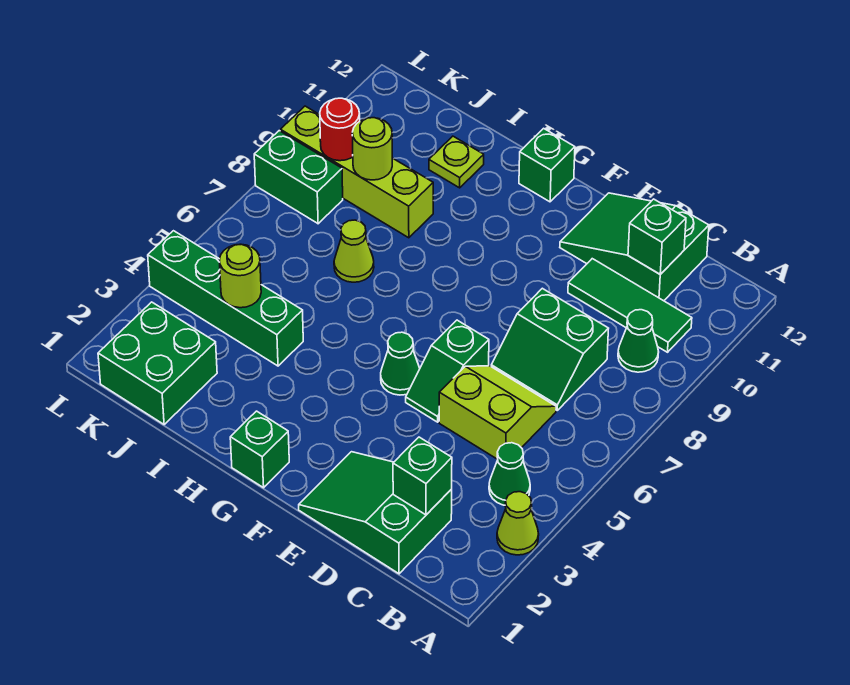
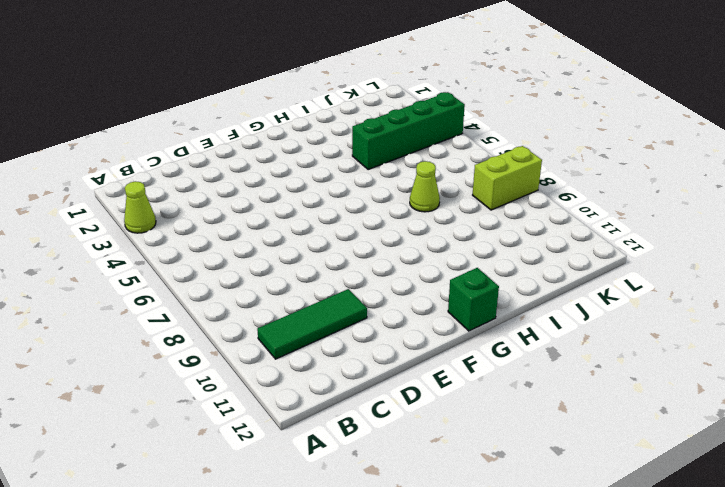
lime brick K8:L8 level 1 -> green brick K8:L8 level 1
none -> green cone B4 level 1
none -> green cone B9 level 1
none -> green slope C1:E2 level 1 top C

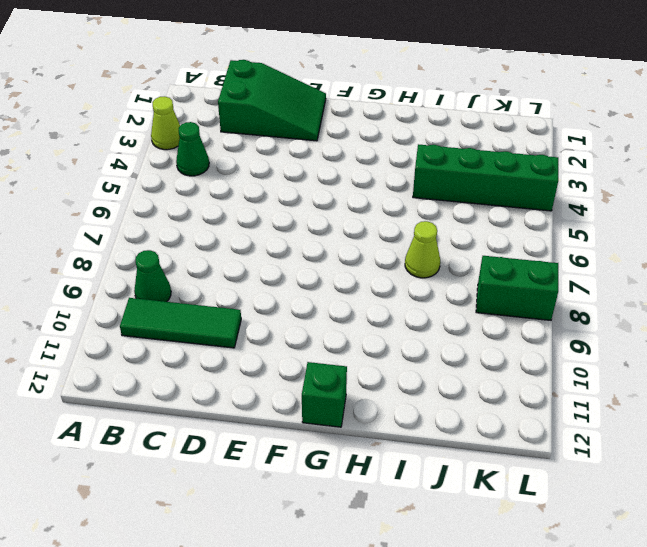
none -> lime slope C5:D6 level 1 top 5
none -> green slope C7:D8 level 1 top 8
none -> green slope C11:E12 level 1 top C

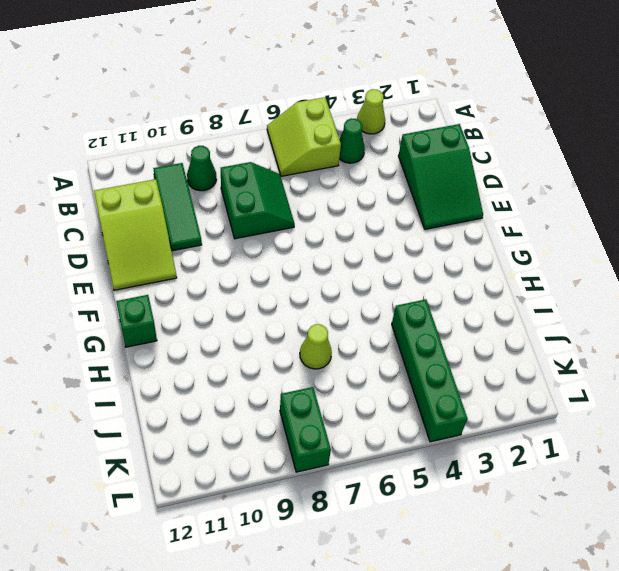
lime slope A5:B6 level 1 top 5 -> lime slope C5:D6 level 1 top 5
lime slope C11:E12 level 1 top C -> green slope C11:E12 level 1 top C
none -> green slope E5:E6 level 1 top 6
none -> green cone F5 level 1
none -> green brick G1 level 1

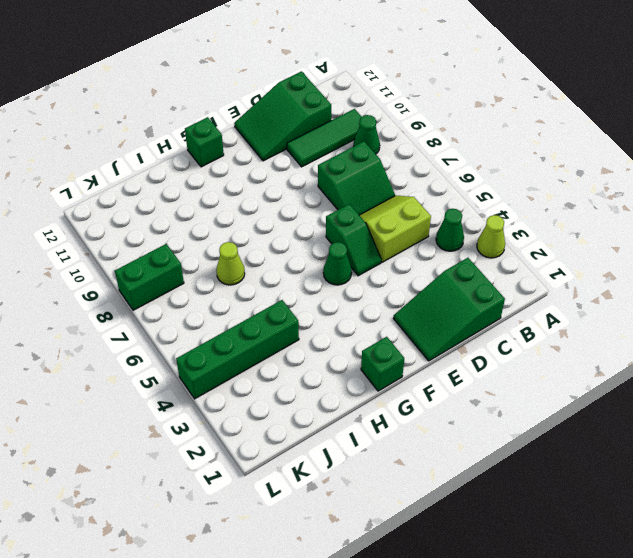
none -> lime brick I9:L9 level 1
none -> lime plate I11 level 1
none -> green brick J1:K2 level 1

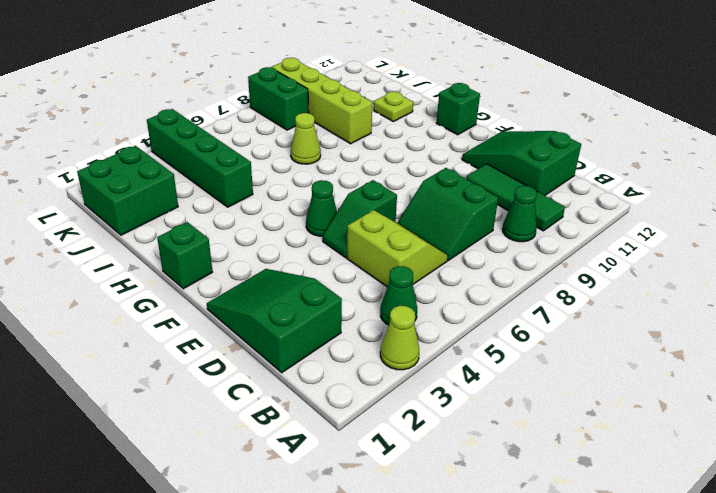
none -> green brick C2 level 2
none -> green brick C11 level 2
none -> lime round brick J4 level 2

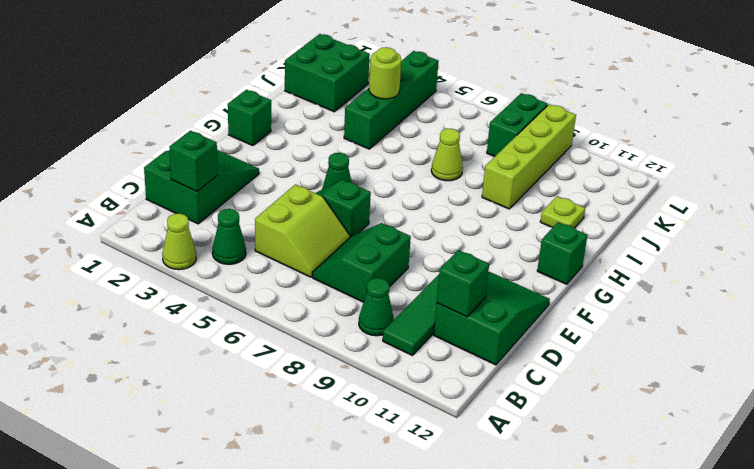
none -> lime round brick J9 level 2
none -> red round brick K9 level 2

